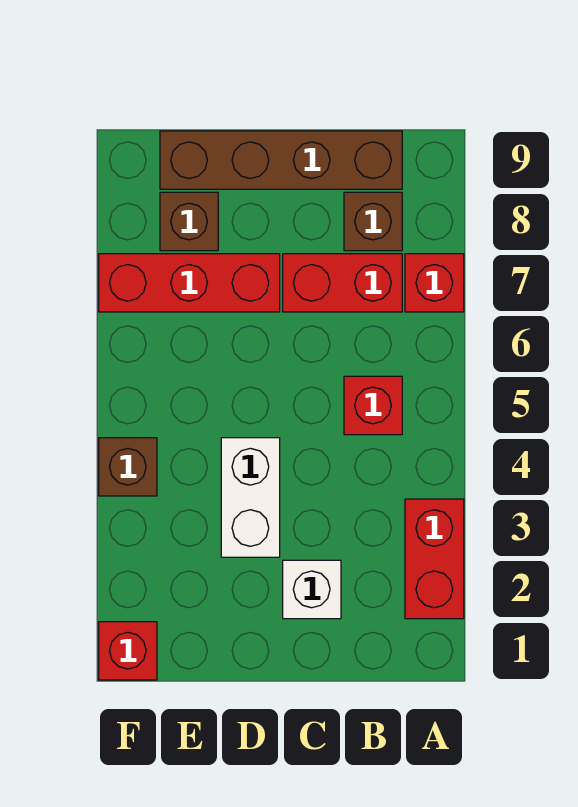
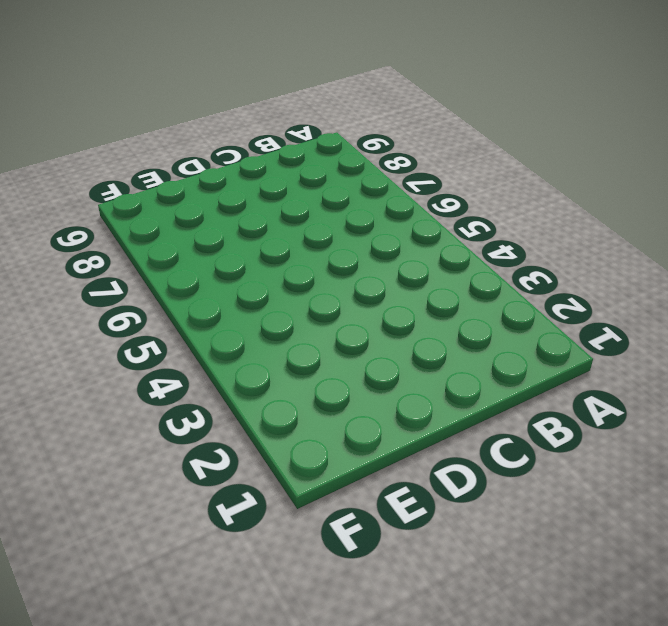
none -> red brick A2:A3 level 1
none -> red brick A7 level 1
none -> red brick B5 level 1

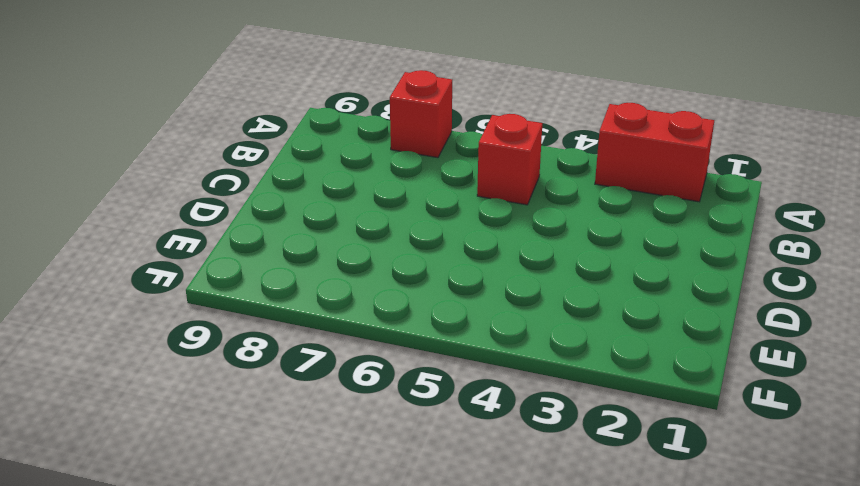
none -> red brick B7:C7 level 1
none -> brown brick B8 level 1
none -> brown brick B9:E9 level 1

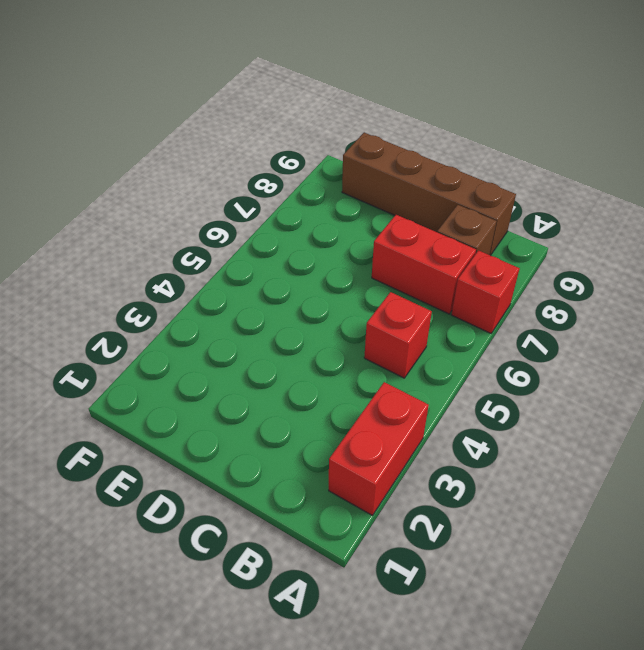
none -> white brick C2 level 1
none -> white brick D3:D4 level 1
none -> red brick D7:F7 level 1

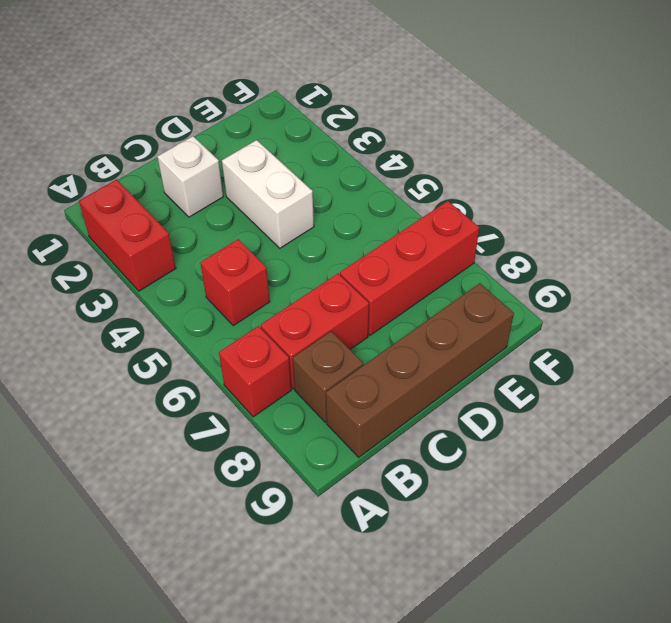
none -> brown brick E8 level 1
none -> red brick F1 level 1
none -> brown brick F4 level 1

